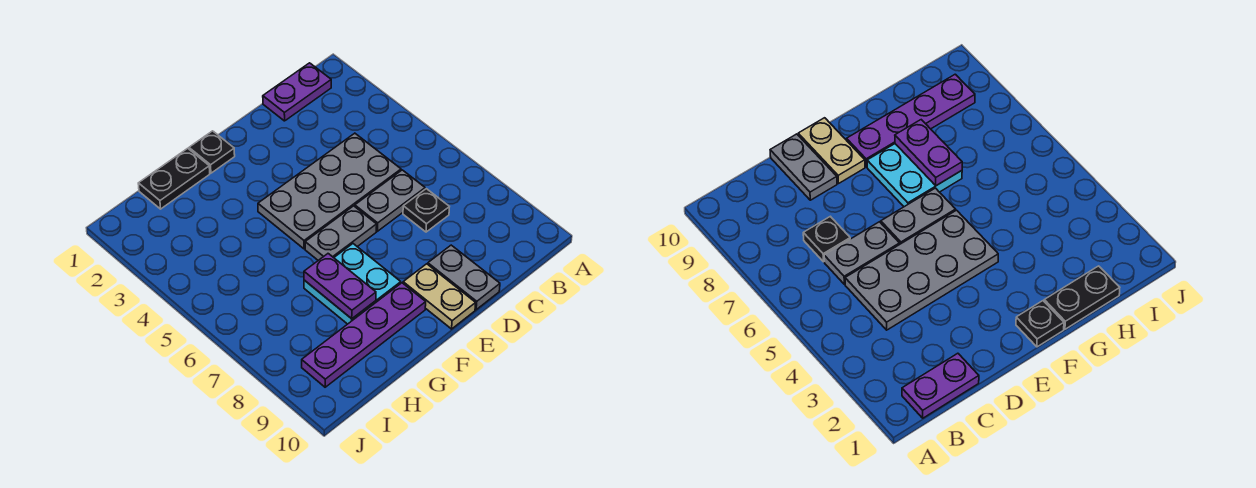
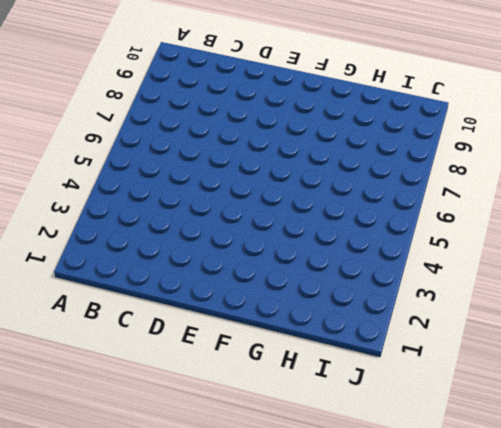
none -> purple plate B1:C1 level 1
none -> grey plate C4:F5 level 1
none -> grey plate C6:D6 level 1

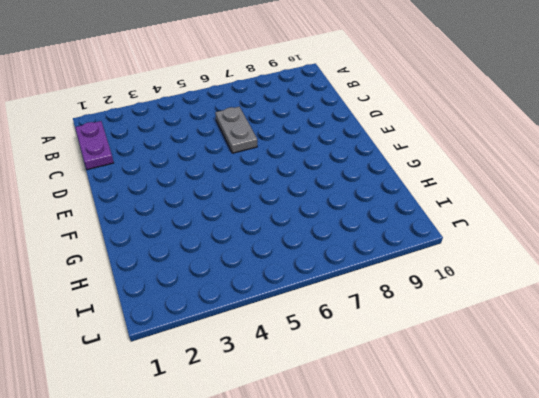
none -> grey plate C4:F5 level 1
none -> black plate C7 level 1
none -> grey plate D9:D10 level 1

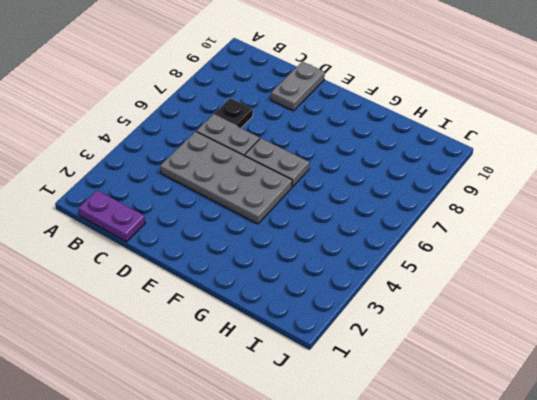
none -> tan plate E9:E10 level 1
none -> black plate F1 level 1
none -> cyan plate F7:G8 level 1

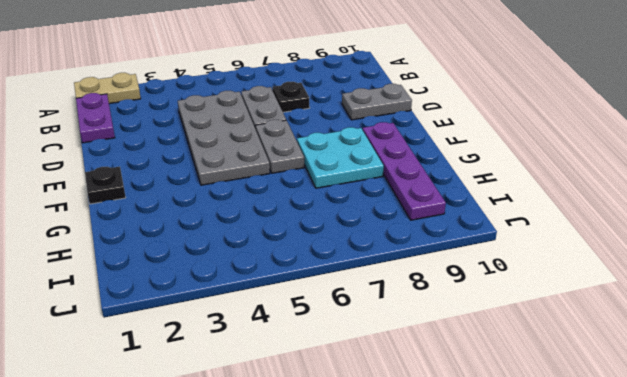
tan plate A1:A2 level 1 -> tan plate E9:E10 level 1
none -> black plate G1:H1 level 1
none -> purple plate G7:G8 level 2

